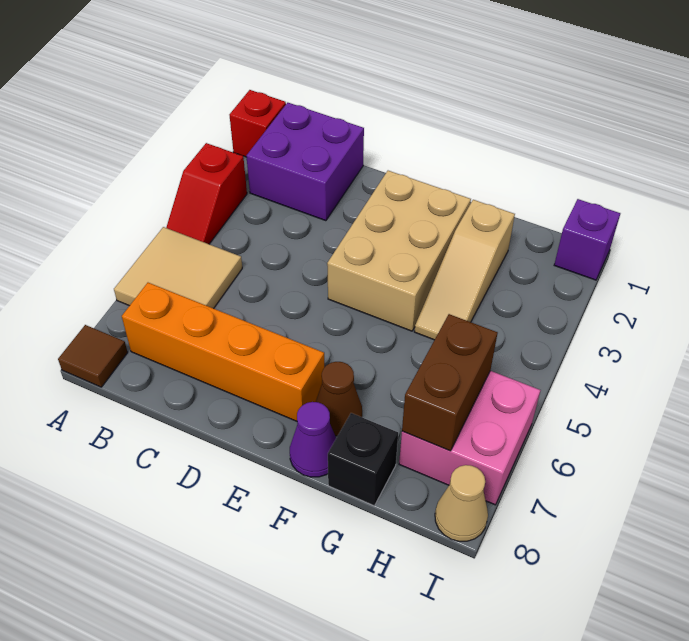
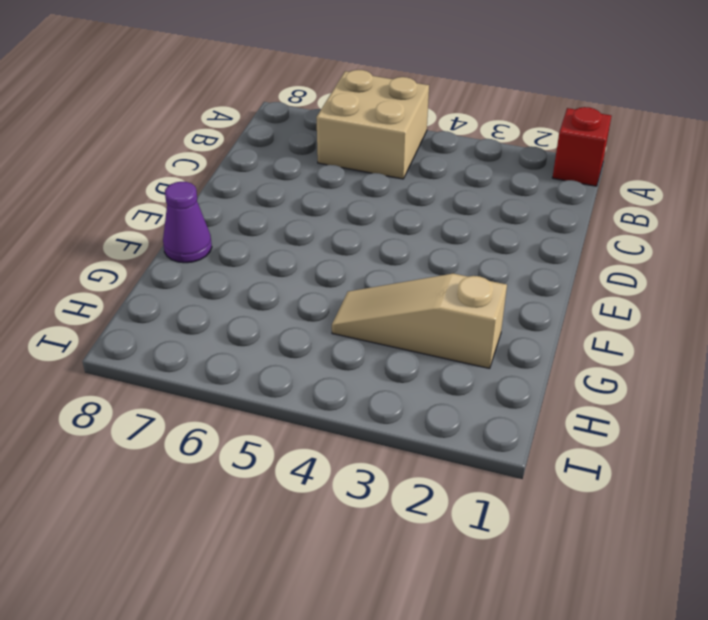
tan brick A5:B6 level 1 -> tan tile A5:B6 level 1
none -> red slope A3:A4 level 1 top 3
none -> brown tile A8 level 1
none -> purple brick B1:C2 level 1

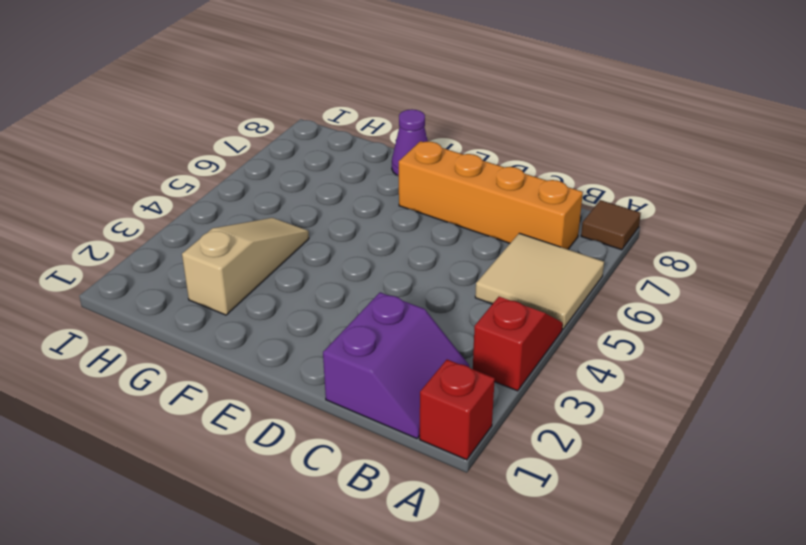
purple slope B1:C2 level 1 top C -> purple brick B1:C2 level 1
none -> tan brick E2:F4 level 1
none -> brown cone F7 level 1
none -> black brick G8 level 1

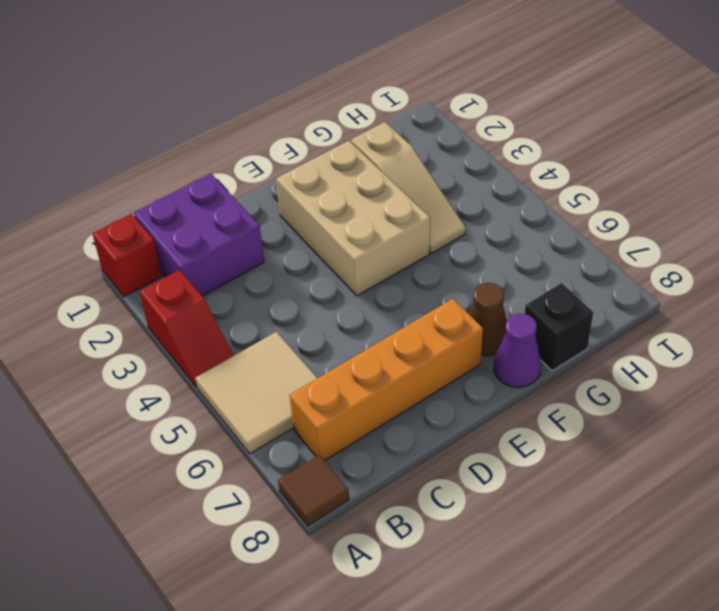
none -> pink brick H6:I7 level 1
none -> purple brick I1 level 1
none -> tan cone I8 level 1

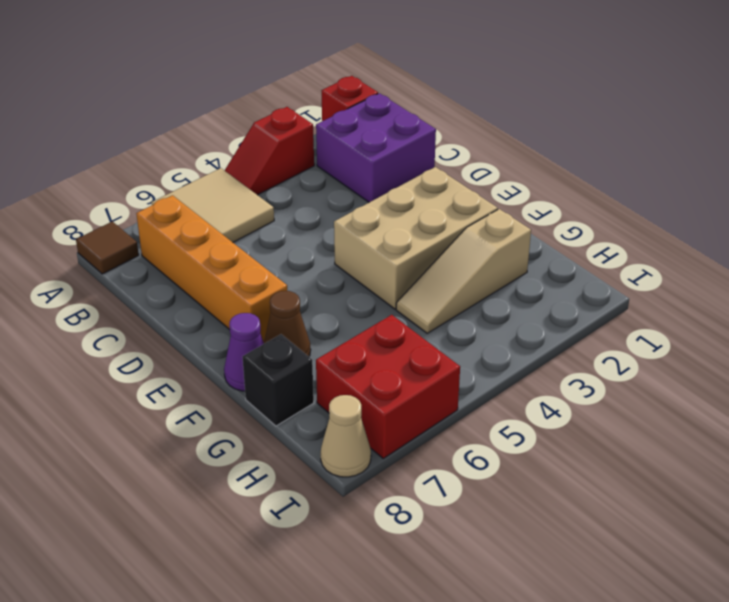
red brick H6:I7 level 1 -> pink brick H6:I7 level 1
none -> purple brick I1 level 1
none -> brown brick H6:H7 level 2

